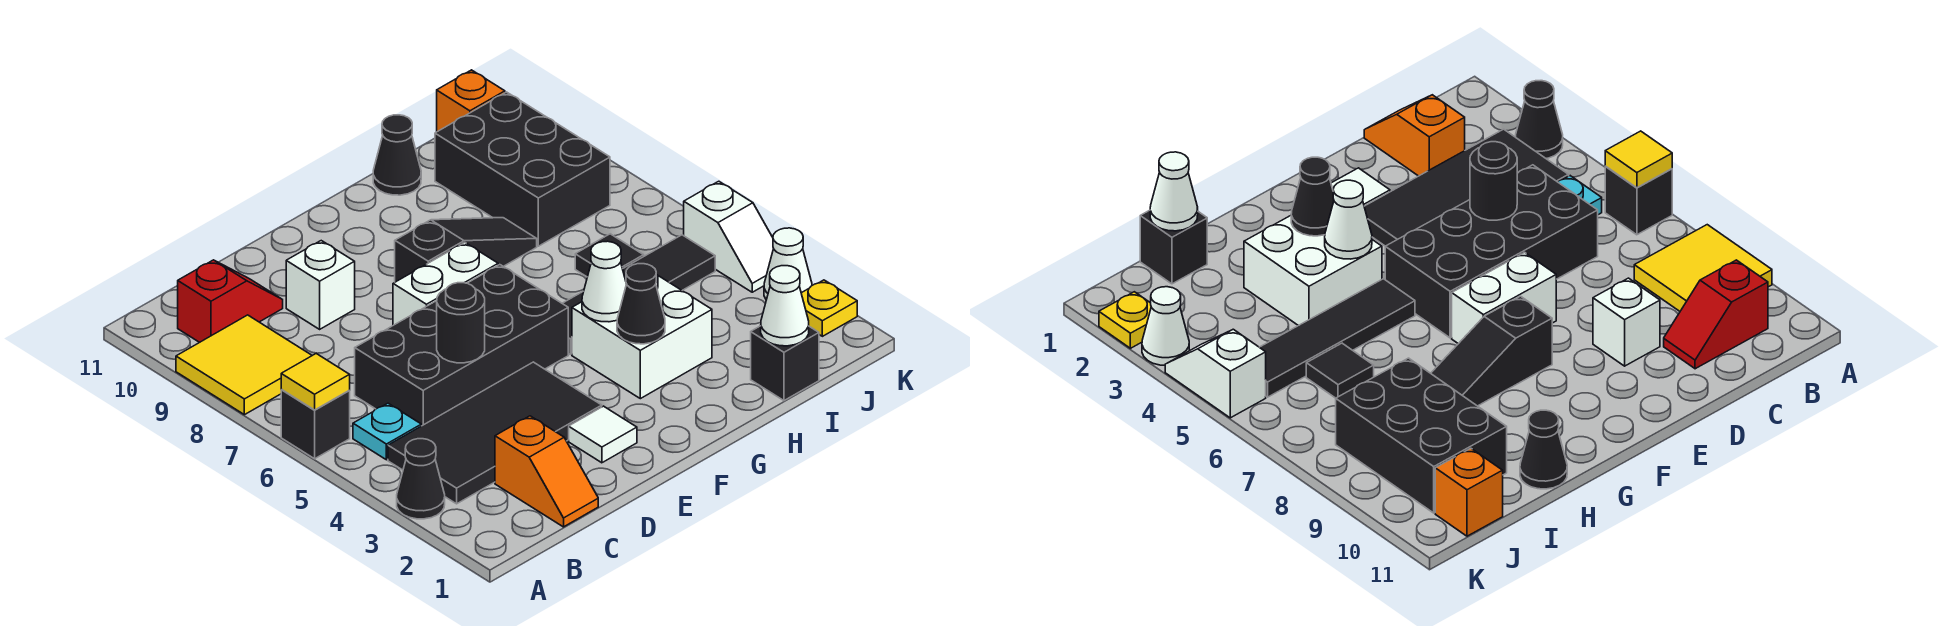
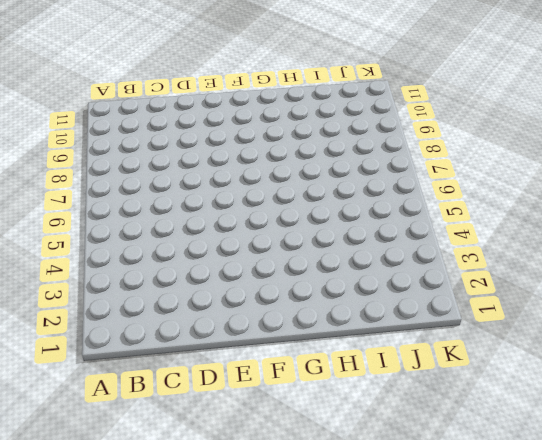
none -> black cone A3 level 1
none -> black brick A6 level 1
none -> yellow tile A8:B9 level 1

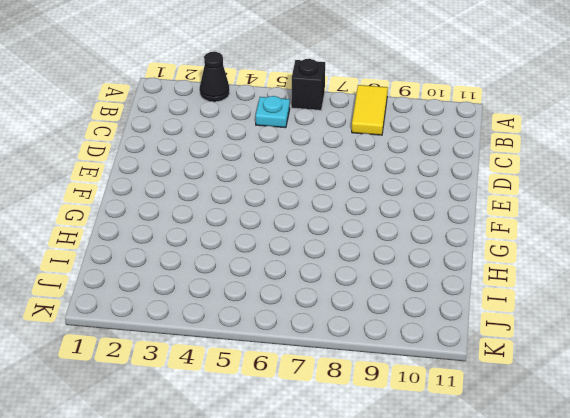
yellow tile A8:B8 level 1 -> yellow tile A8:B9 level 1
none -> black tile B3:E4 level 1
none -> red slope B10:C10 level 1 top B
none -> orange slope C1:C2 level 1 top 2

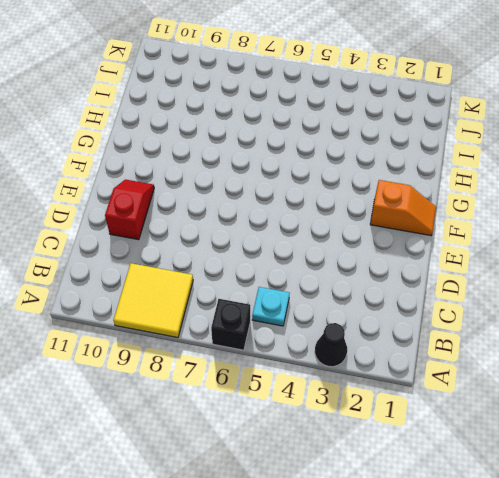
red slope D10:E10 level 1 top D -> red slope B10:C10 level 1 top B
orange slope F1:F2 level 1 top 2 -> orange slope C1:C2 level 1 top 2
none -> black tile B3:E4 level 1
none -> black brick C5:F6 level 1
none -> white brick D9 level 1

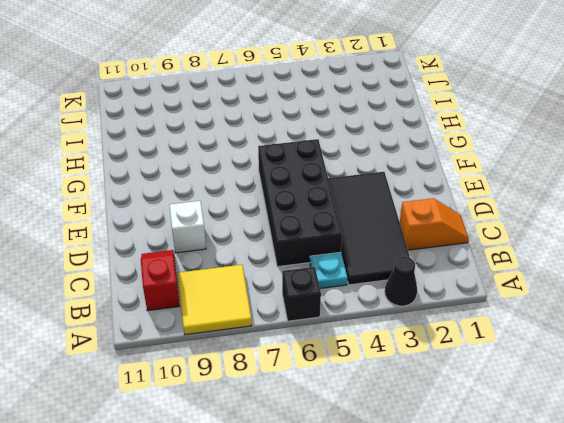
none -> white tile E2 level 1
none -> white brick E7:F7 level 1
none -> black slope F8:H8 level 1 top F

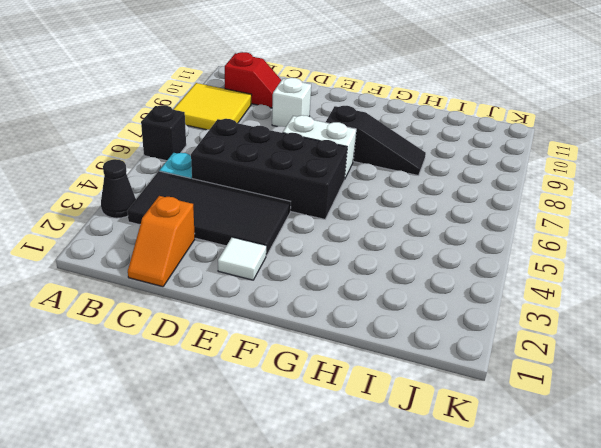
none -> white brick G3:H4 level 1
none -> black tile G5:J5 level 1
none -> black cone H11 level 1

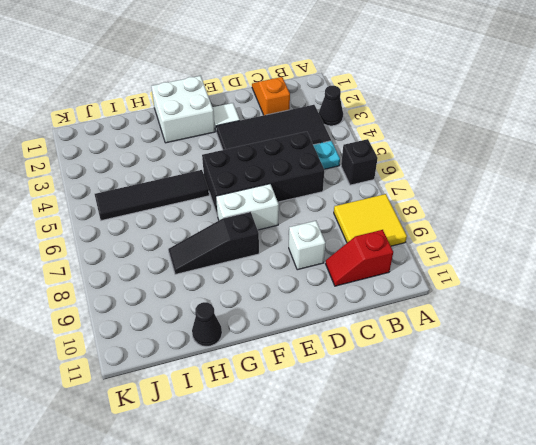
white brick F1:G2 level 1 -> white brick G3:H4 level 1
none -> black brick I1 level 1
none -> black tile I6 level 1
none -> black brick I8:J10 level 1

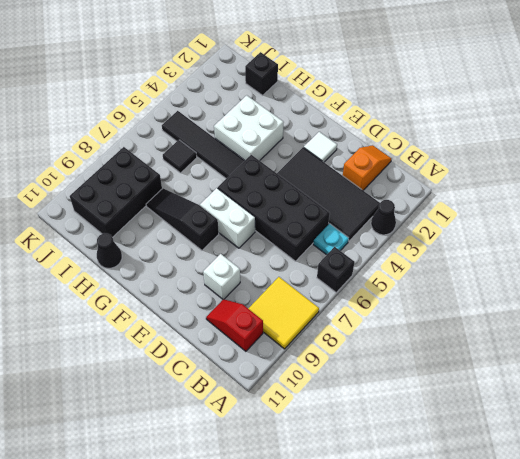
none -> orange brick J11 level 1
none -> yellow plate K2 level 1
none -> white cone K3 level 1

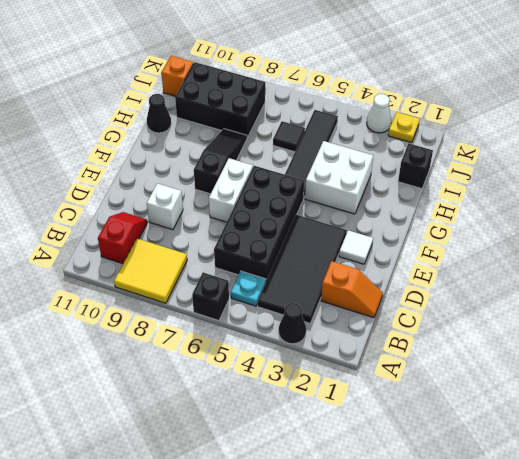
none -> white slope K4:K5 level 1 top 5
none -> yellow tile A6 level 2
none -> black round brick D5 level 2

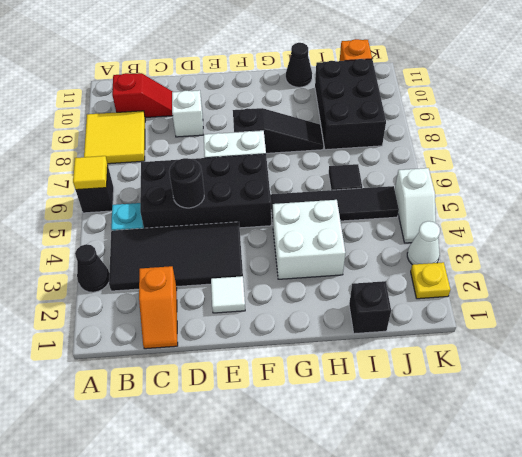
none -> black cone G3 level 2
none -> white cone G4 level 2
none -> white cone I1 level 2

